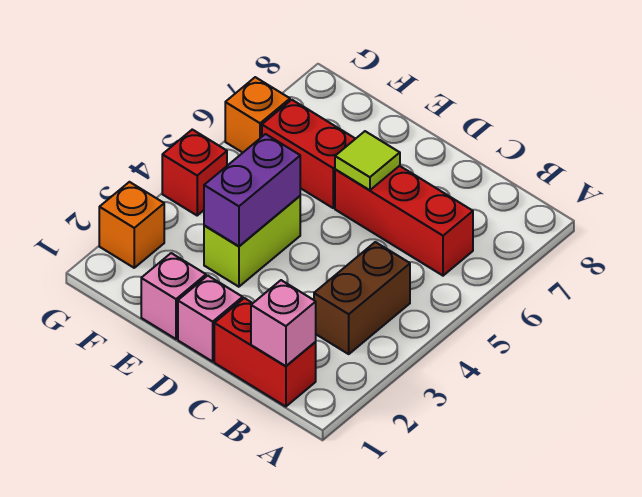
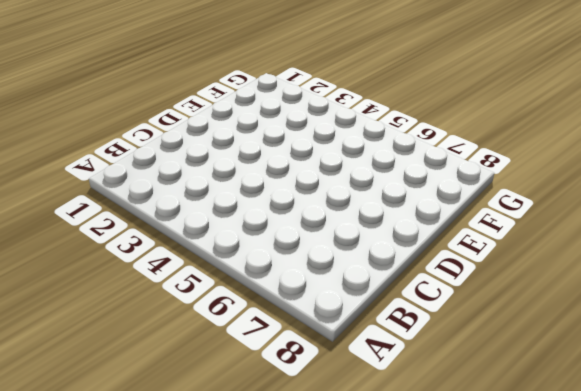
none -> red brick B1:C1 level 1
none -> brown brick B3:B4 level 1
none -> red brick B6:D6 level 1

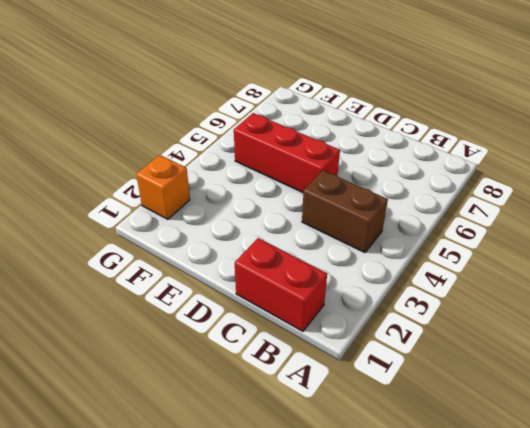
brown brick B4:C4 level 1 -> brown brick B3:B4 level 1
red brick D5:F5 level 1 -> red brick B6:D6 level 1
none -> pink brick D1 level 1
none -> pink brick E1 level 1
none -> lime brick E3:E4 level 1

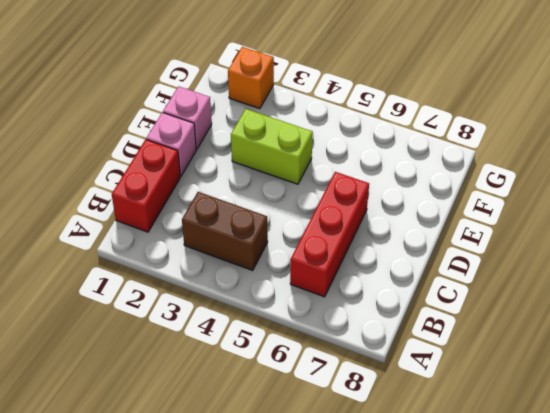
none -> red brick E6:F6 level 1
none -> red brick G4 level 1
none -> orange brick G6 level 1

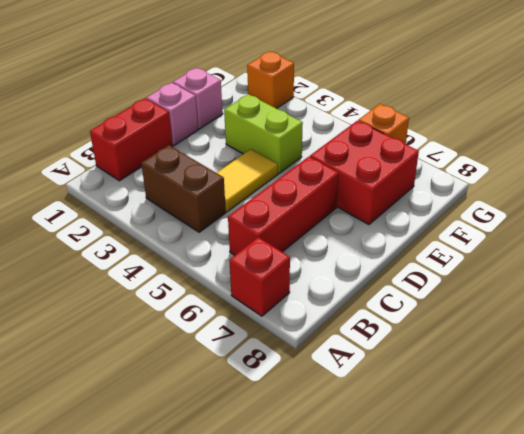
red brick A7 level 1 -> red brick G4 level 1
yellow tile C4:D4 level 1 -> none
red brick E6:F7 level 1 -> red brick E6:F6 level 1
none -> pink brick B1 level 2
none -> lime tile D6 level 2
none -> purple brick E3:E4 level 2

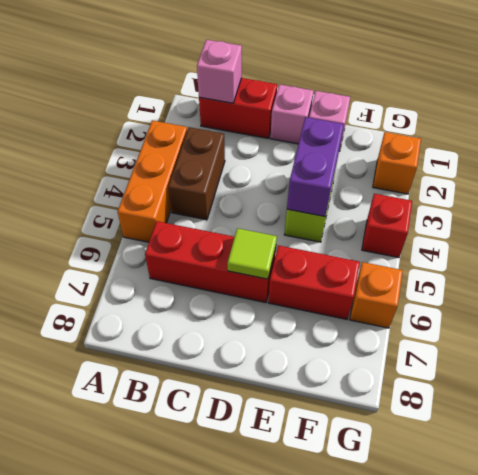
orange brick A3:A5 level 1 -> none

